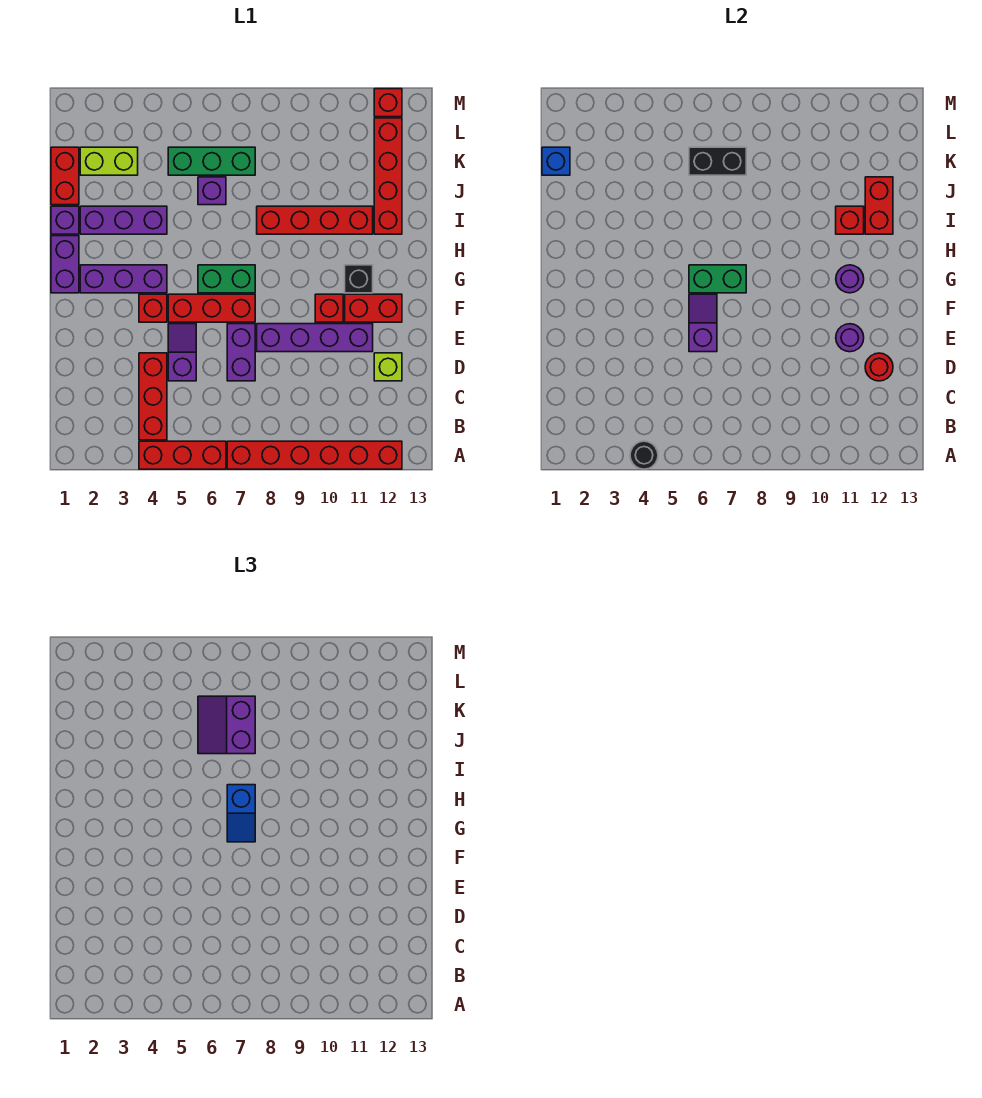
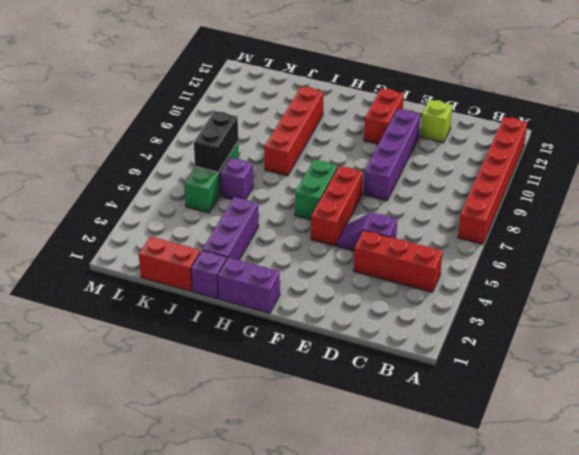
none -> red brick A4:A6 level 1
none -> purple brick D7:E7 level 1
none -> red brick F4 level 1
none -> red brick F10 level 1

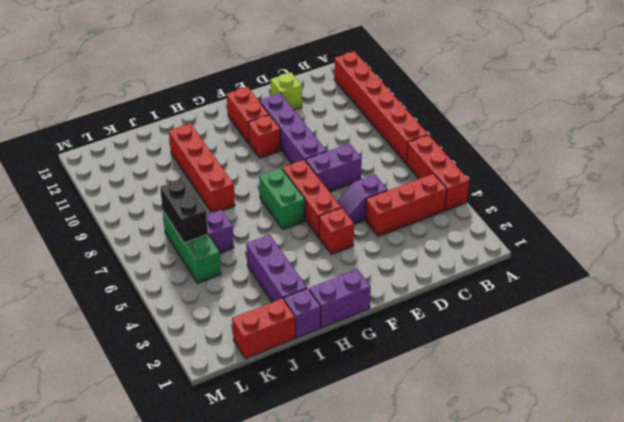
none -> purple brick G2:G4 level 1
none -> black brick G11 level 1
none -> red brick I12:L12 level 1
none -> lime brick K2:K3 level 1

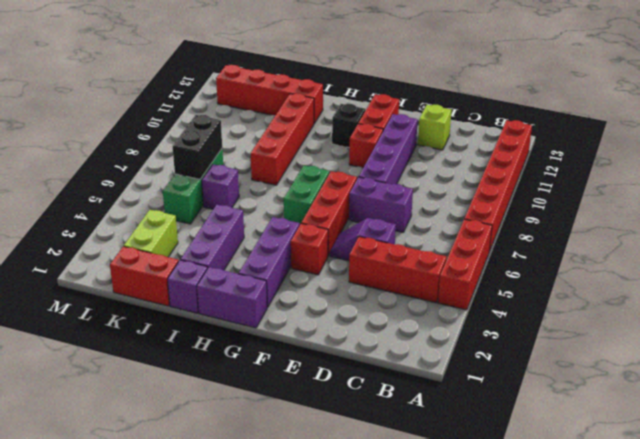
none -> red brick M12 level 1
none -> black round brick A4 level 2
none -> red round brick D12 level 2
none -> purple slope E6:F6 level 2 top E

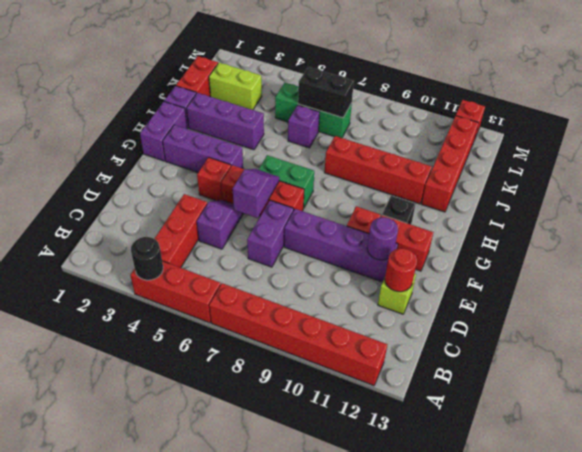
none -> green brick G6:G7 level 2
none -> purple round brick G11 level 2
none -> red brick I11 level 2
none -> red brick I12:J12 level 2

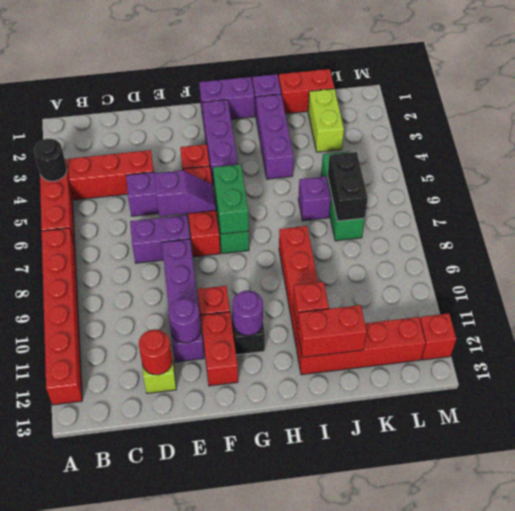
none -> blue brick K1 level 2
none -> blue slope G7:H7 level 3 top H
none -> purple slope J6:K7 level 3 top 7

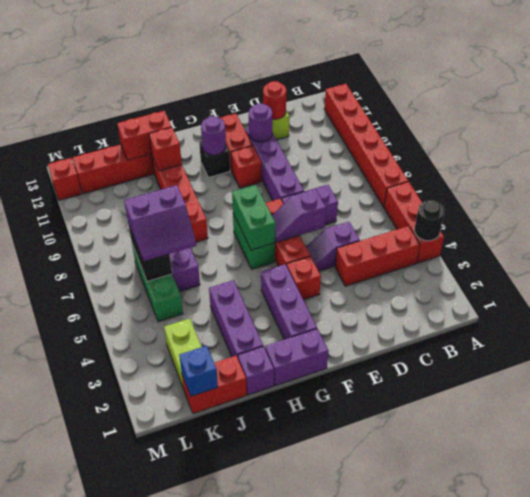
none -> blue slope G7:H7 level 3 top H

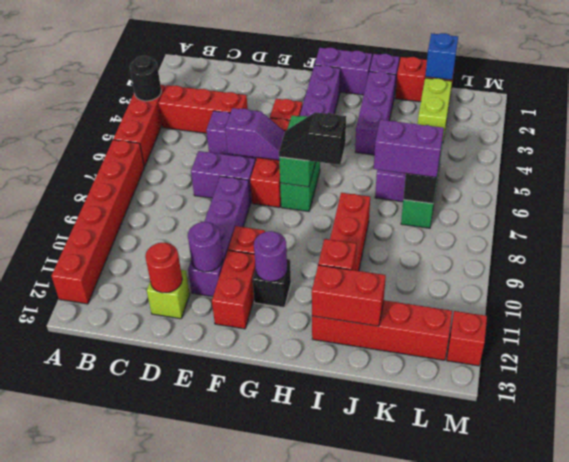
black slope G7:H7 level 3 top H -> blue slope G7:H7 level 3 top H

